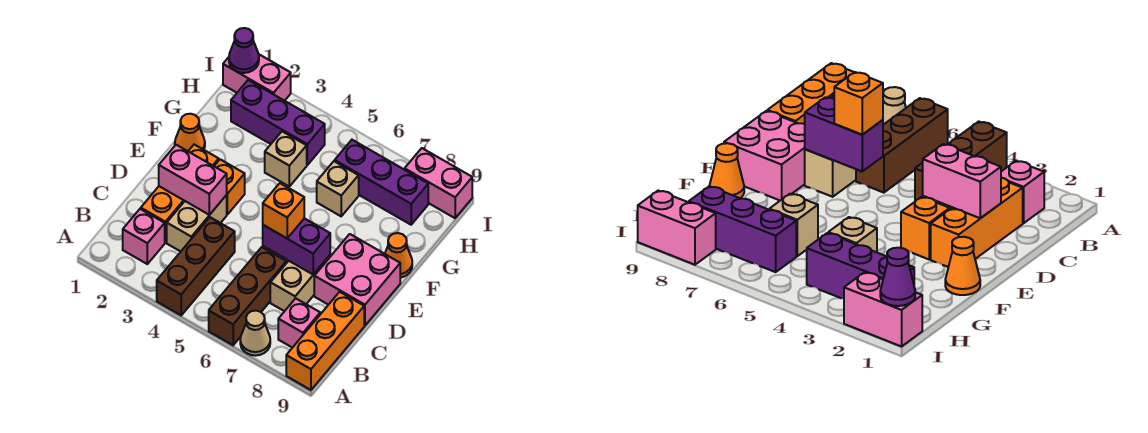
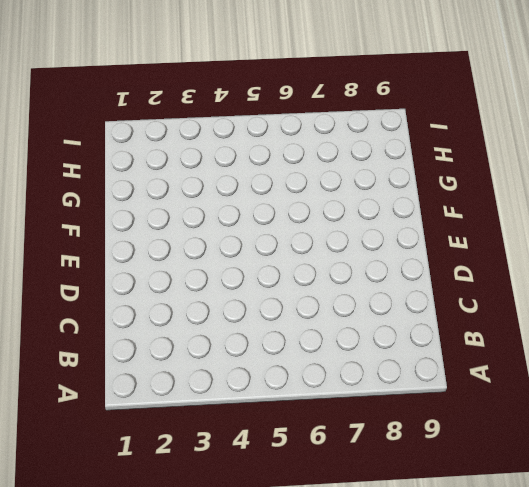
none -> brown brick A4:C4 level 1
none -> brown brick A6:C6 level 1
none -> tan cone A7 level 1

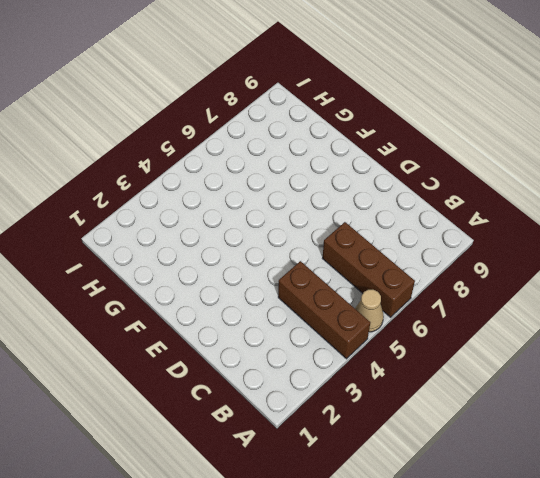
tan cone A5 level 1 -> tan cone A7 level 1
none -> orange brick A9:C9 level 1
none -> pink brick B2 level 1
none -> pink brick B8 level 1

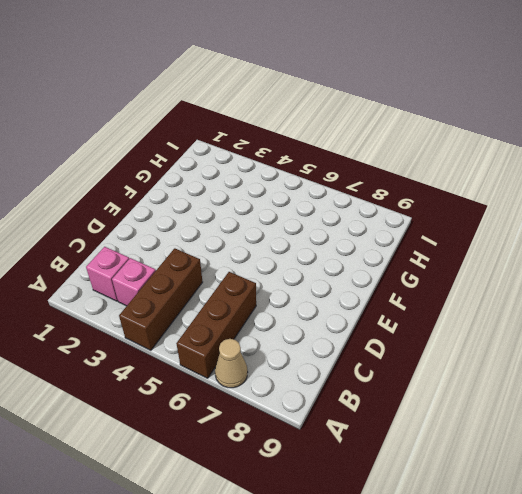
pink brick B3 level 1 -> pink brick B8 level 1
none -> orange brick A9:C9 level 1
none -> orange brick C2:E2 level 1
none -> tan brick C3:D3 level 1

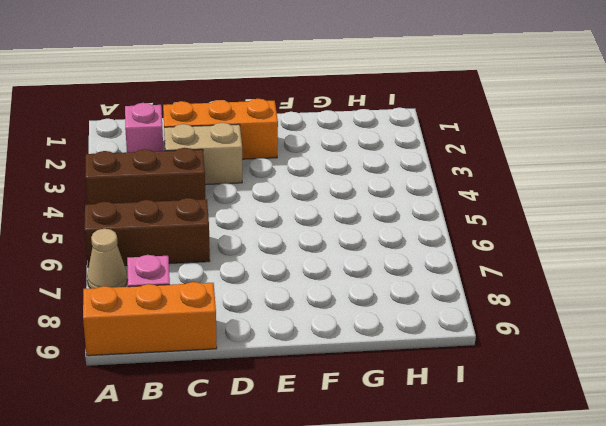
none -> tan brick C7:D7 level 1
none -> pink brick D8:E9 level 1
none -> orange brick E3 level 1

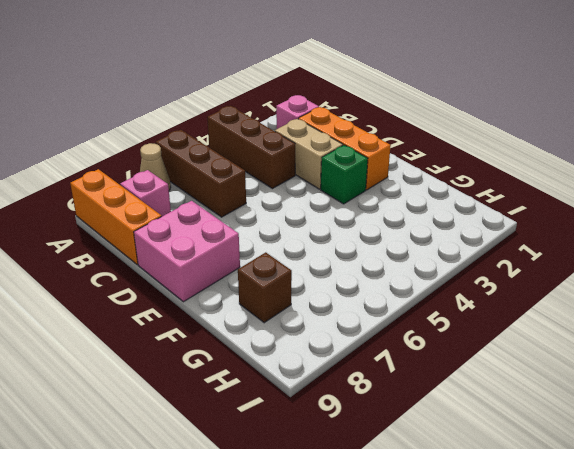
green brick E3 level 1 -> orange brick E3 level 1
brown brick G8 level 1 -> none
none -> tan brick C7:D7 level 1
none -> orange cone F1 level 1
none -> orange cone F9 level 1

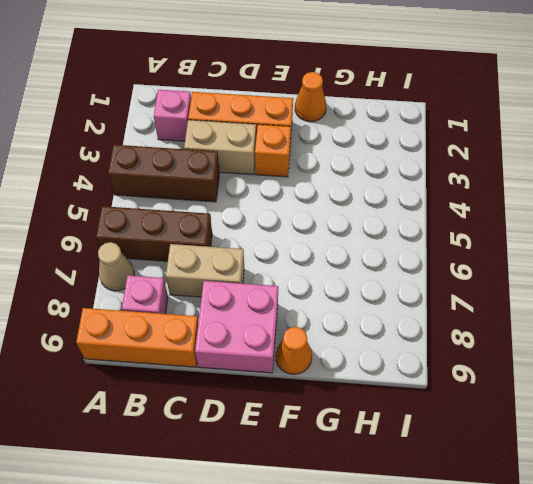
none -> tan brick G4 level 1
none -> tan brick G6 level 1
none -> purple brick H2:H4 level 1

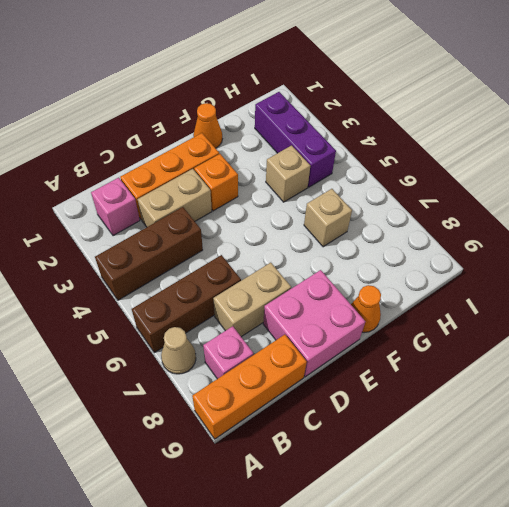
none -> purple brick H6:H8 level 1
none -> pink brick I1:I2 level 1
none -> pink brick I8:I9 level 1

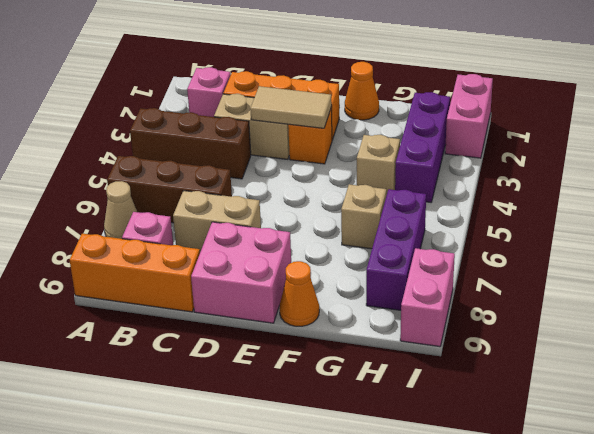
tan tile D3:E3 level 2 -> pink brick D2:D3 level 2
none -> purple brick D6:D7 level 2
none -> purple cone I1 level 2
none -> orange brick D6 level 3

